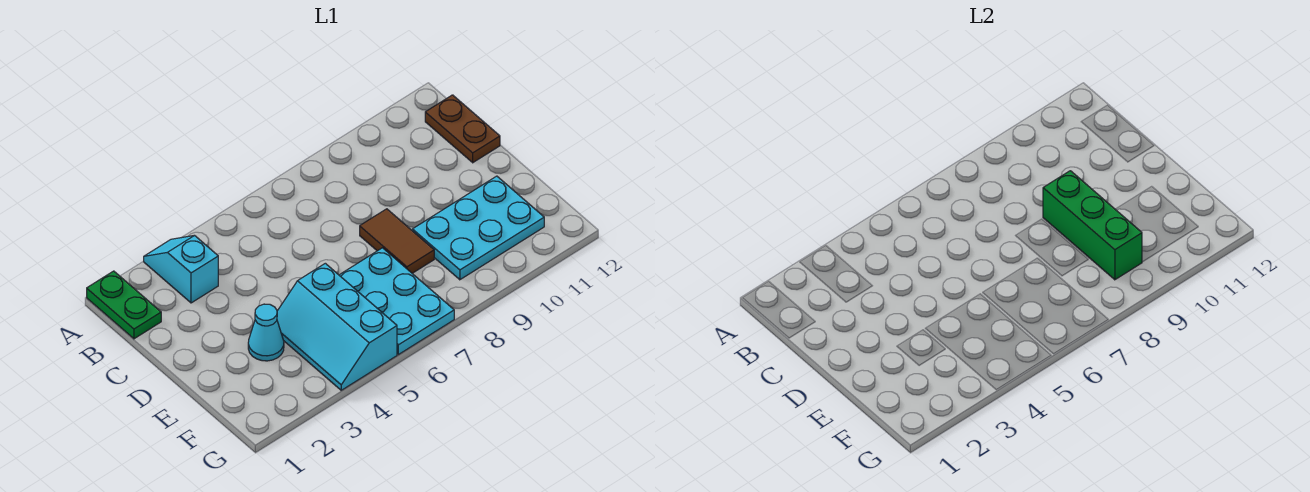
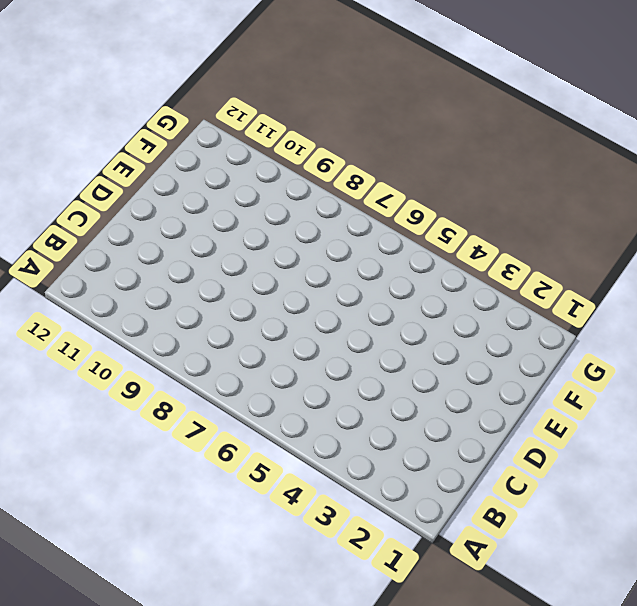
none -> green plate A1:B1 level 1
none -> cyan slope A3:B3 level 1 top B

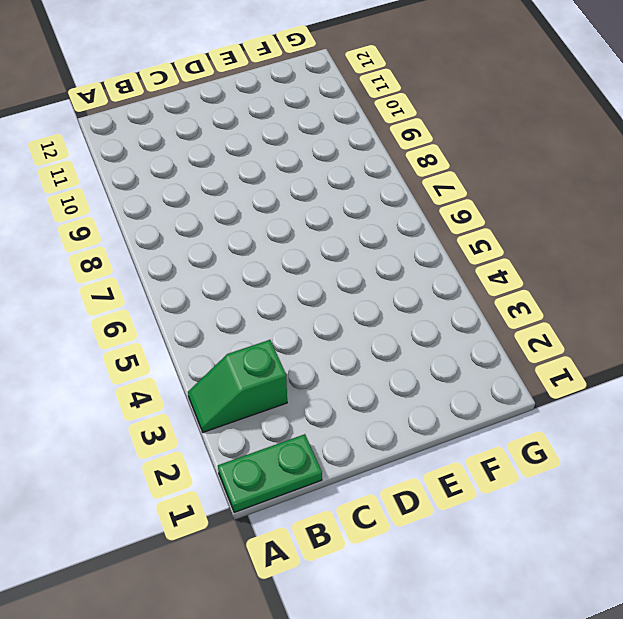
green slope A3:B3 level 1 top B -> cyan slope A3:B3 level 1 top B
none -> brown plate B12:C12 level 1
none -> brown tile D8:E8 level 1

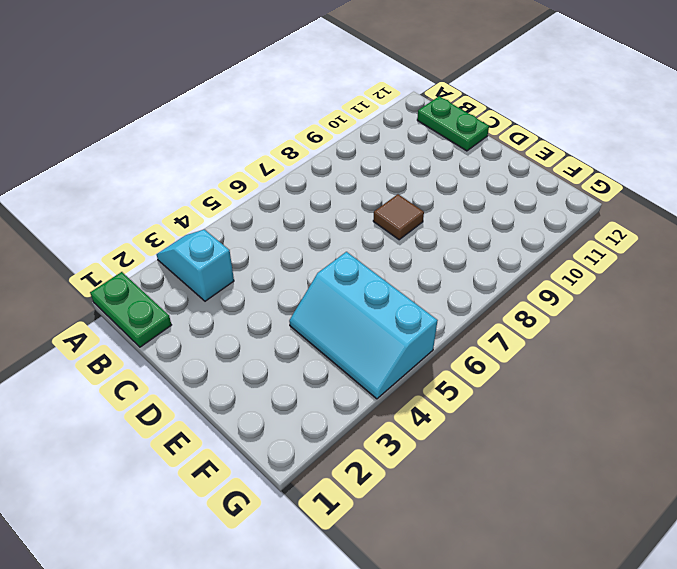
green plate B12:C12 level 1 -> brown plate B12:C12 level 1
brown tile D8 level 1 -> brown tile D8:E8 level 1
none -> cyan cone E3 level 1
none -> cyan plate E6:G7 level 1

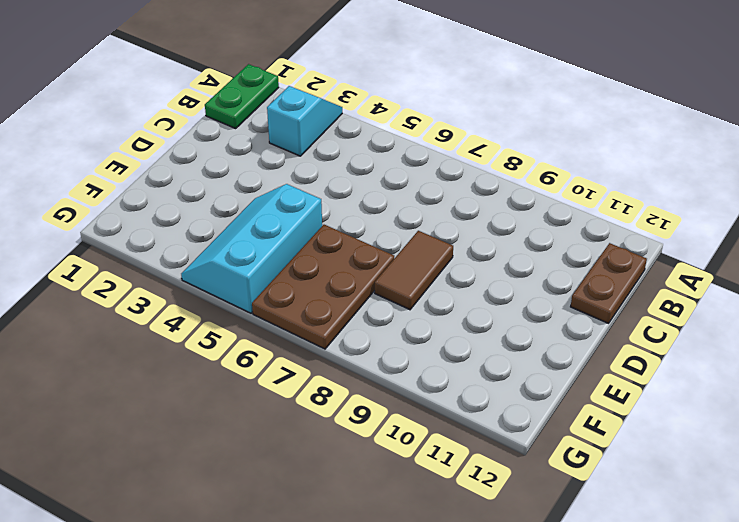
brown plate E6:G7 level 1 -> cyan plate E6:G7 level 1
none -> cyan cone E3 level 1
none -> cyan plate E9:F11 level 1

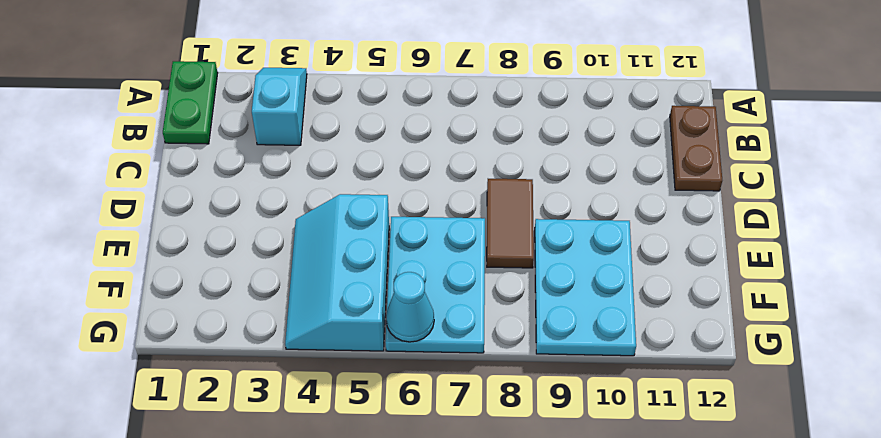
cyan plate E9:G10 level 1 -> cyan plate E9:F11 level 1
cyan cone G6 level 2 -> cyan cone E3 level 1
none -> green brick D9:F9 level 2

